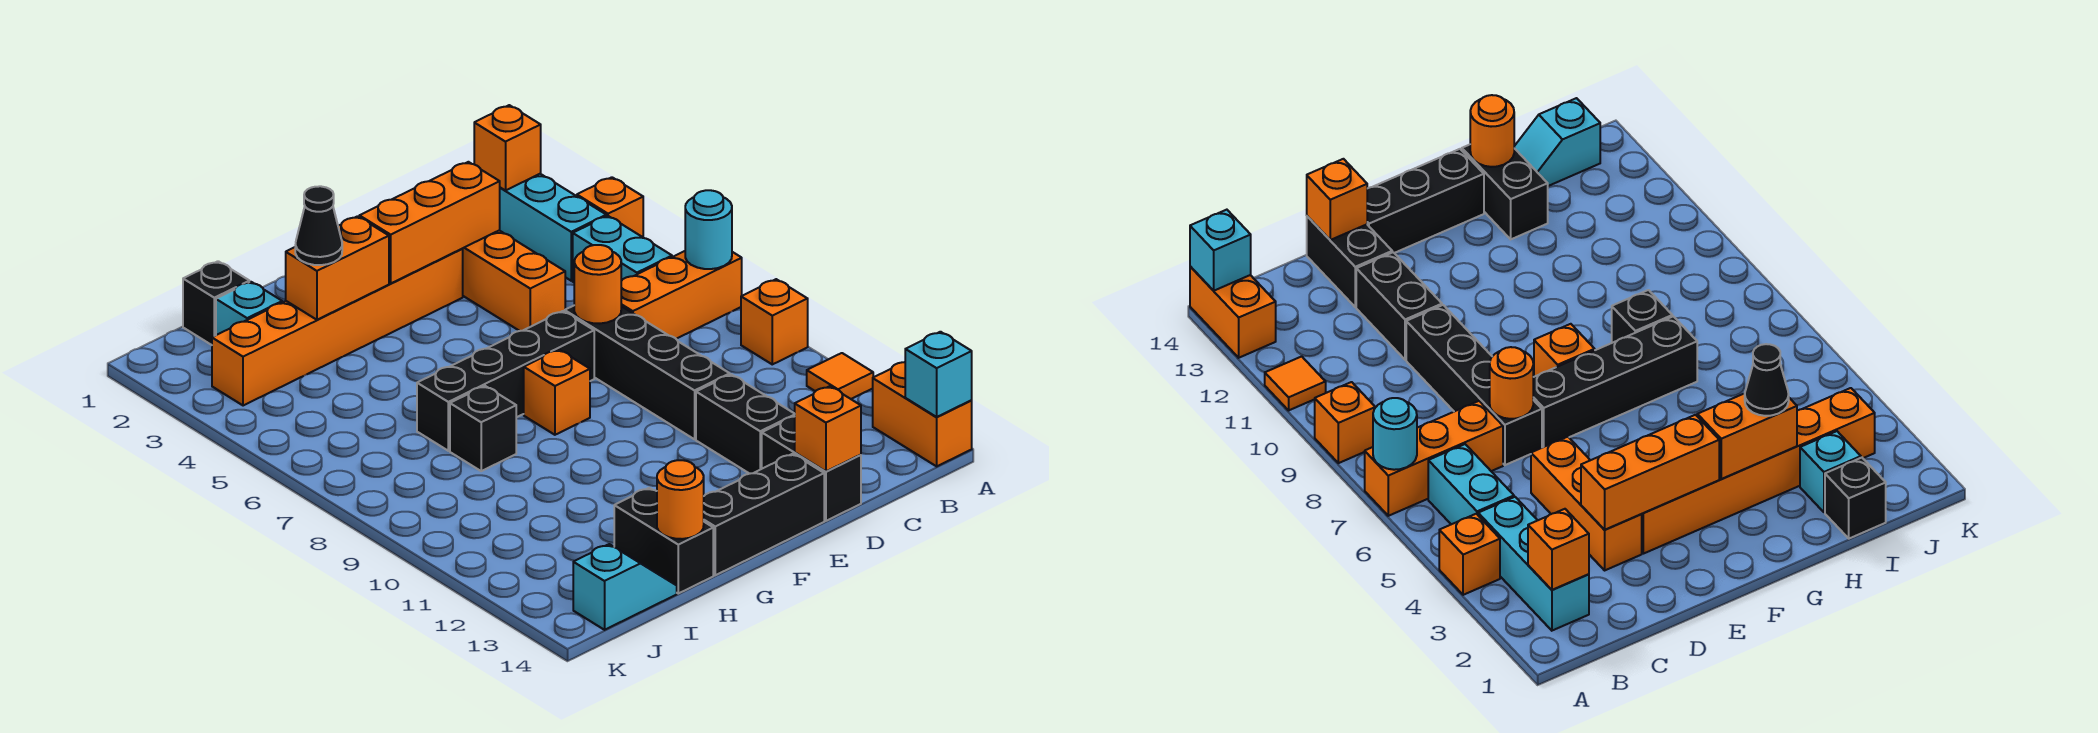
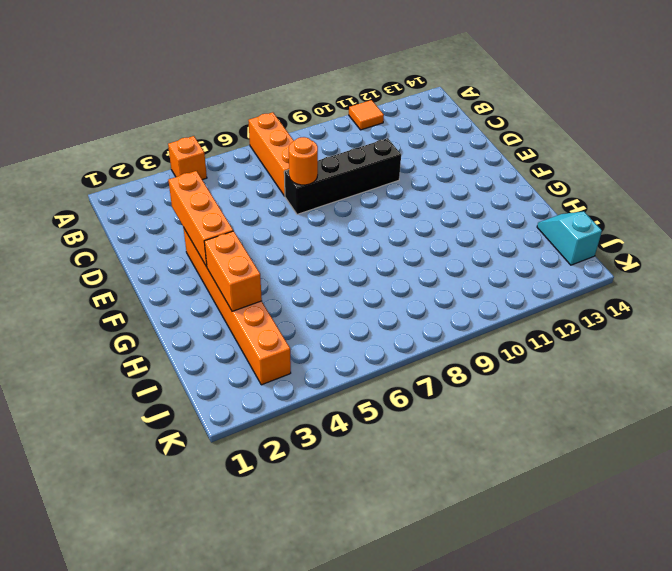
none -> orange brick A9 level 1
none -> orange brick A13:A14 level 1
none -> cyan brick B2:B4 level 1

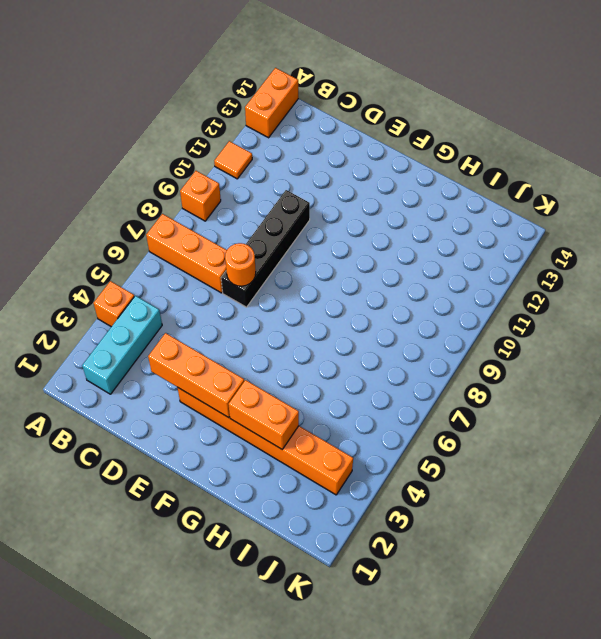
none -> cyan brick B5:B6 level 1
none -> orange brick D3:D5 level 1
none -> black brick D11:D12 level 1

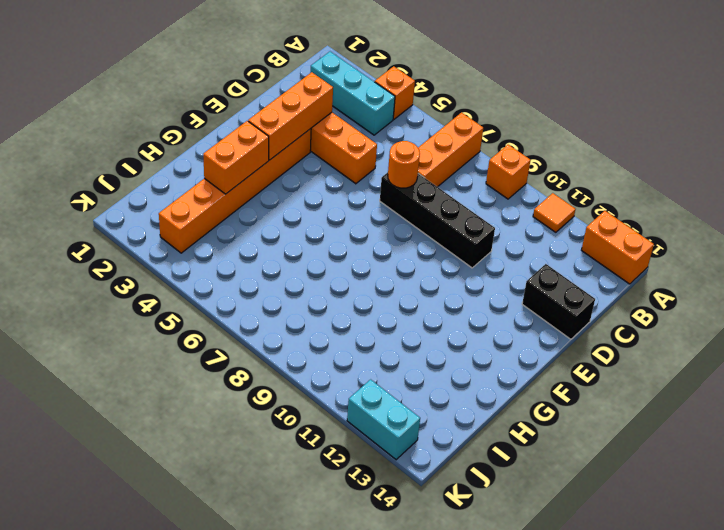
cyan brick K12:K13 level 1 -> cyan brick B5:B6 level 1
none -> black brick D11:D12 level 1
none -> black brick E7:H7 level 1
none -> black brick E14:G14 level 1

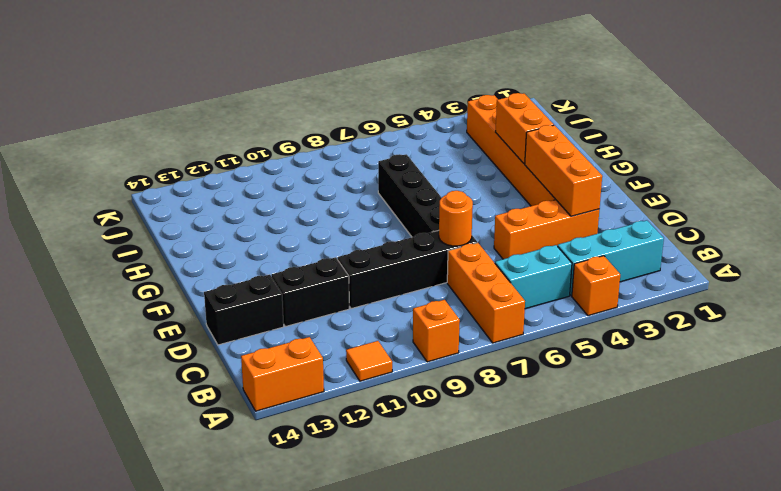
none -> black brick E14:G14 level 1
none -> orange brick F8 level 1
none -> black brick H8 level 1

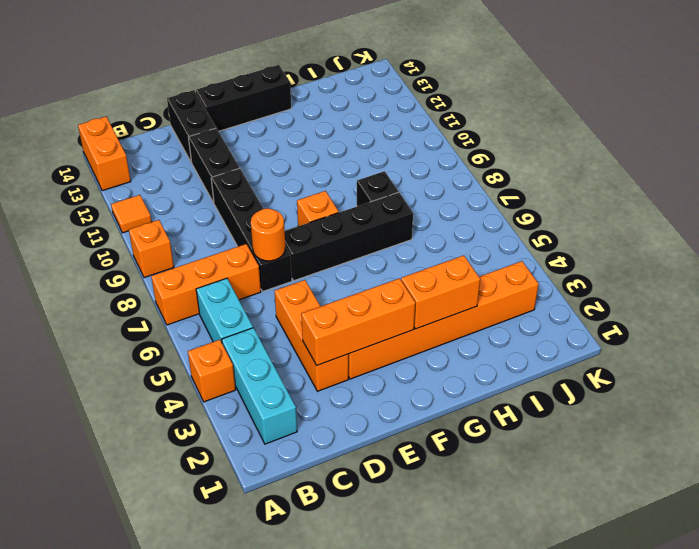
none -> black brick H13:H14 level 1
none -> black brick I1 level 1
none -> cyan brick I2 level 1

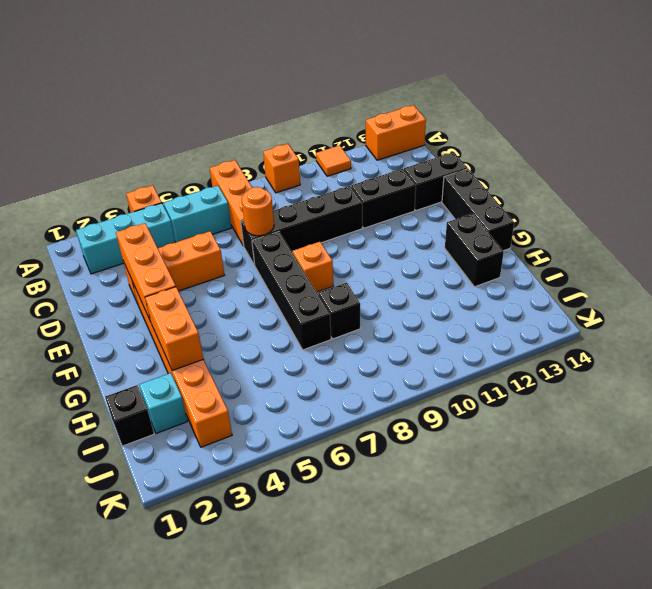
black brick G13:H13 level 1 -> black brick H13:H14 level 1
none -> cyan slope I14:J14 level 1 top J
none -> cyan round brick A7 level 2
none -> cyan brick A14 level 2

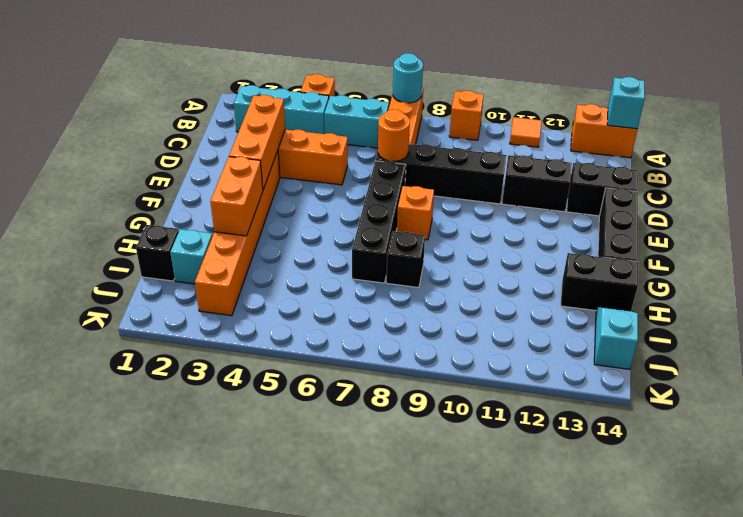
none -> orange brick B2 level 2
none -> orange brick D14 level 2
none -> orange round brick H14 level 2

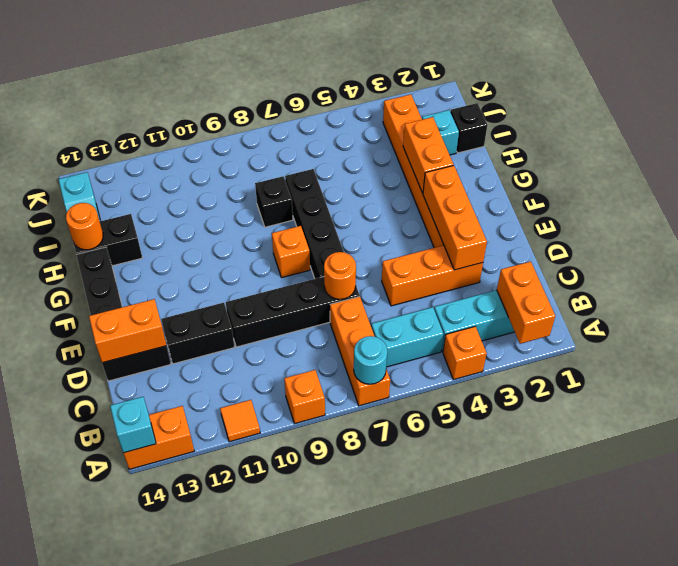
orange brick A2:B2 level 2 -> orange brick B2 level 2
orange brick D13:D14 level 2 -> orange brick D14 level 2
none -> black cone H3 level 3

